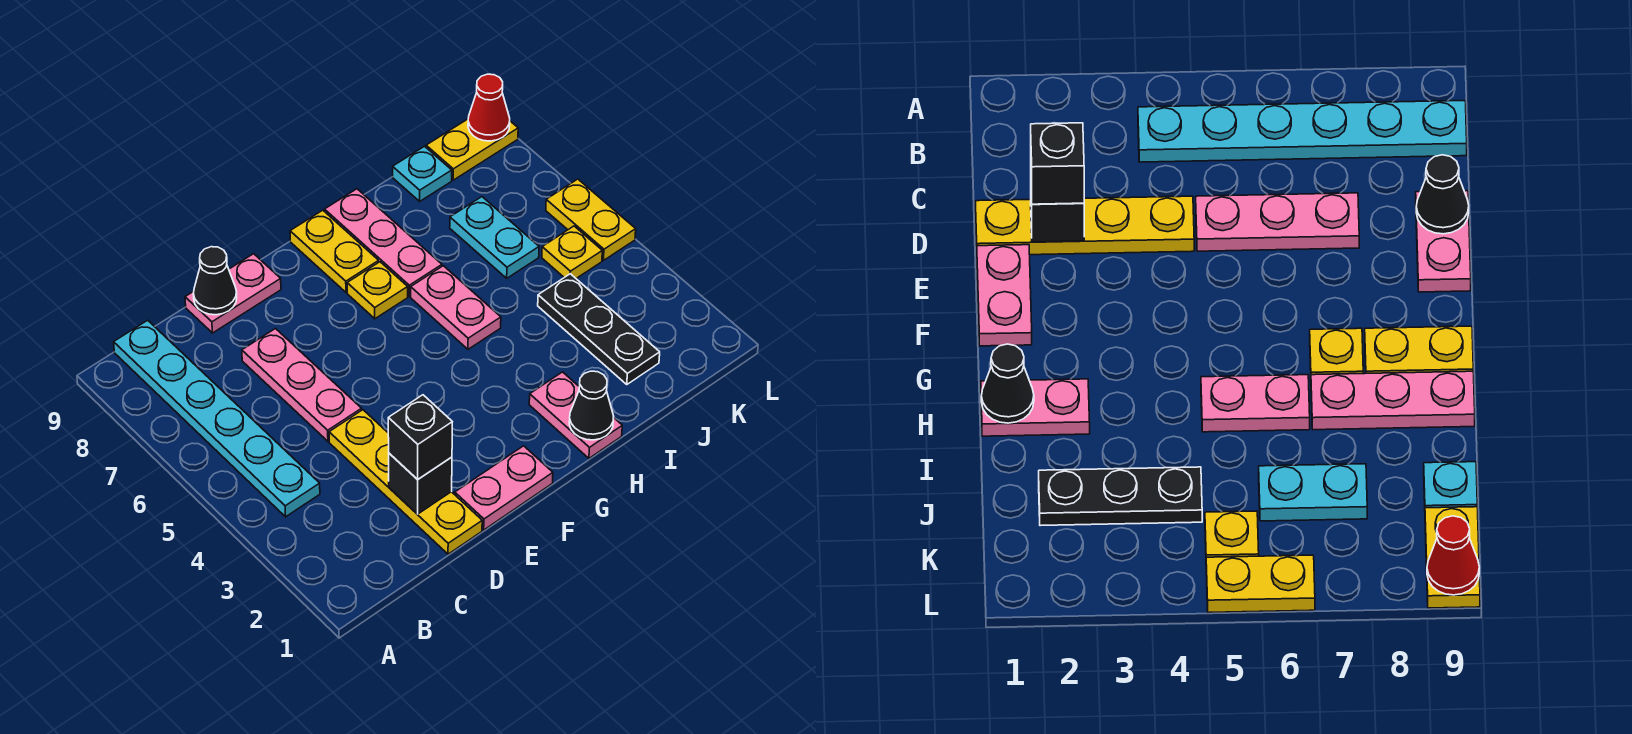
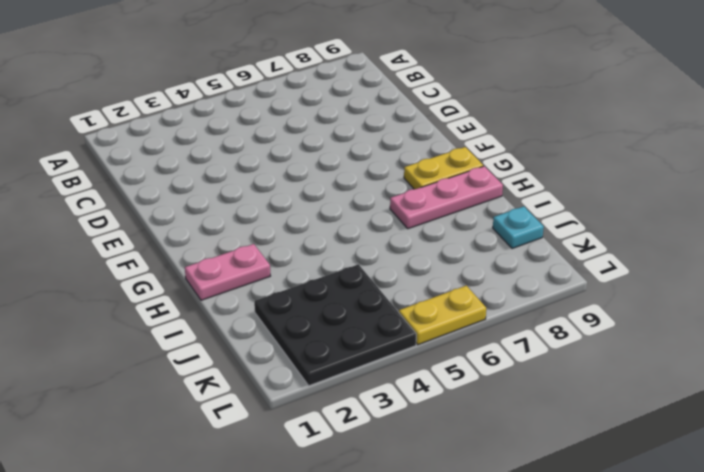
black plate J2:L4 level 1 -> black plate J2:J4 level 1
none -> cyan plate B4:B9 level 1
none -> yellow plate D1:D4 level 1
none -> pink plate D5:D7 level 1

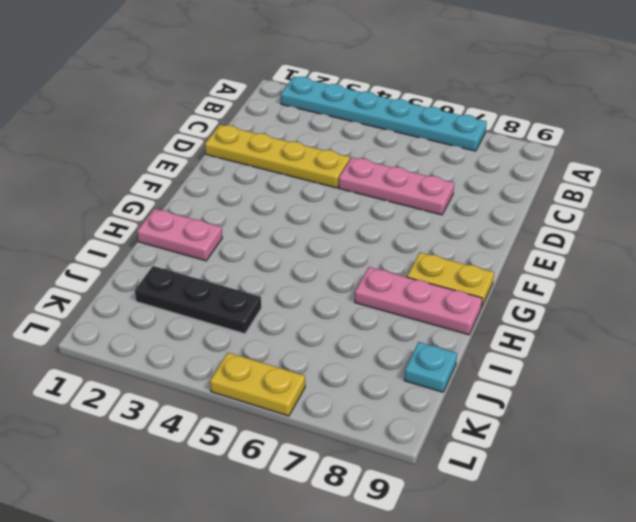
cyan plate A2:A7 level 1 -> cyan plate B4:B9 level 1
none -> pink plate D9:E9 level 1
none -> pink plate E1:F1 level 1
none -> yellow plate G7 level 1

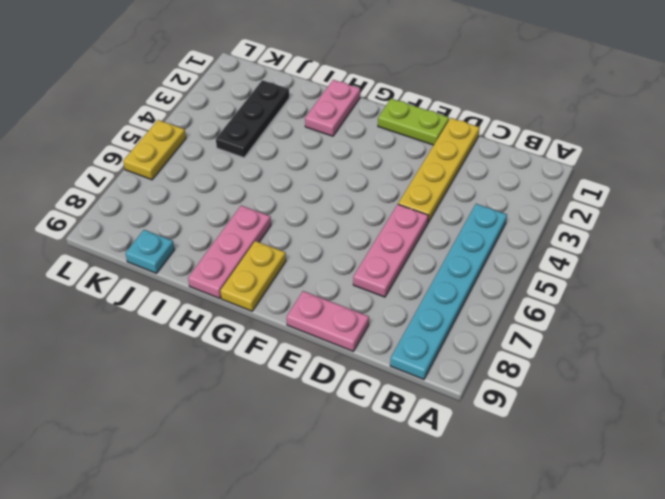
lime plate E1:F1 level 1 -> pink plate E1:F1 level 1
none -> yellow plate G7 level 1
none -> pink plate H5:H6 level 1
none -> cyan plate J6:J7 level 1

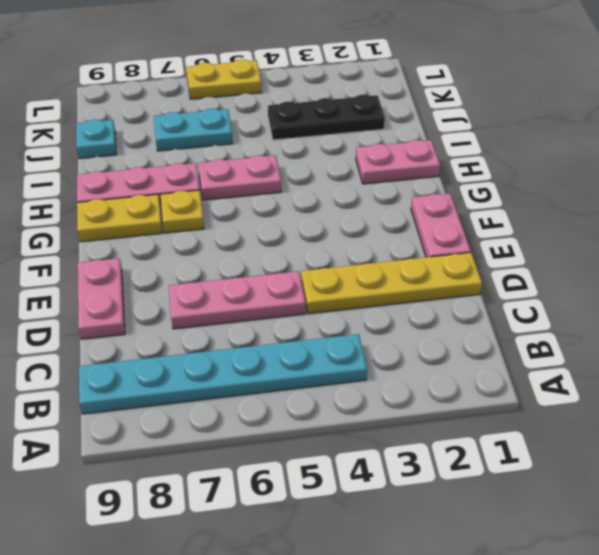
none -> yellow plate K5 level 1
none -> yellow plate K9:L9 level 1
none -> black brick D2 level 2

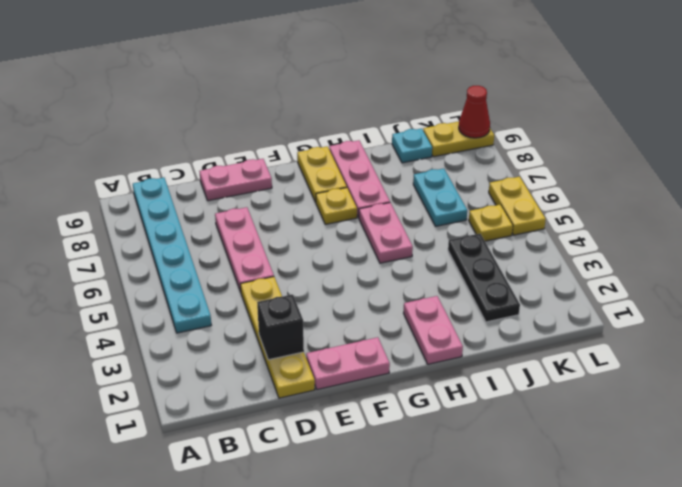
none -> black cone D9 level 2
none -> black cone H1 level 2
none -> black brick D2 level 3

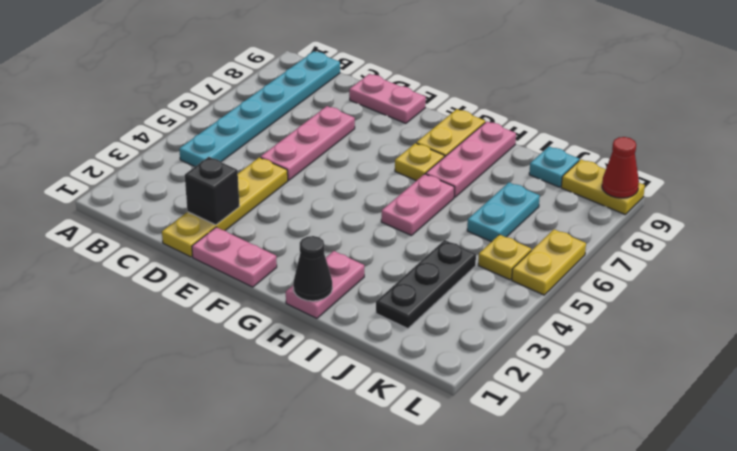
none -> black cone D9 level 2
none -> black brick D2 level 3

